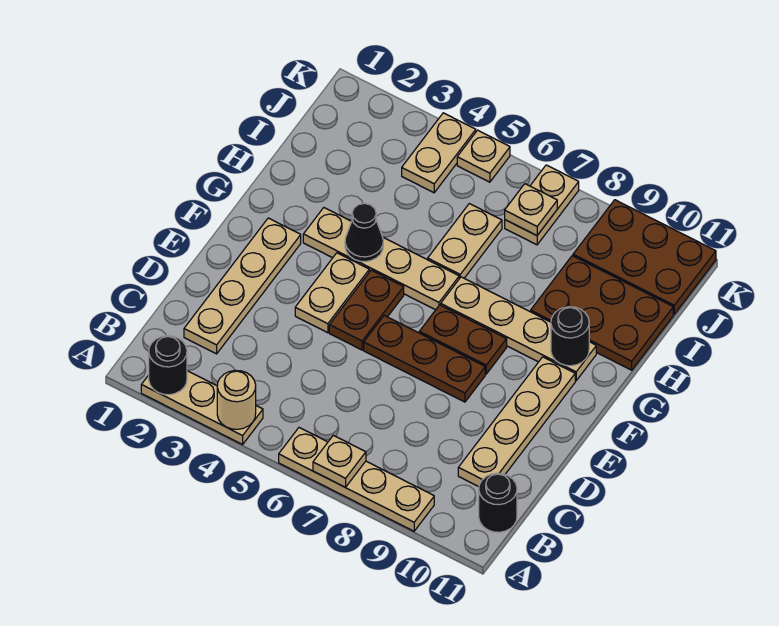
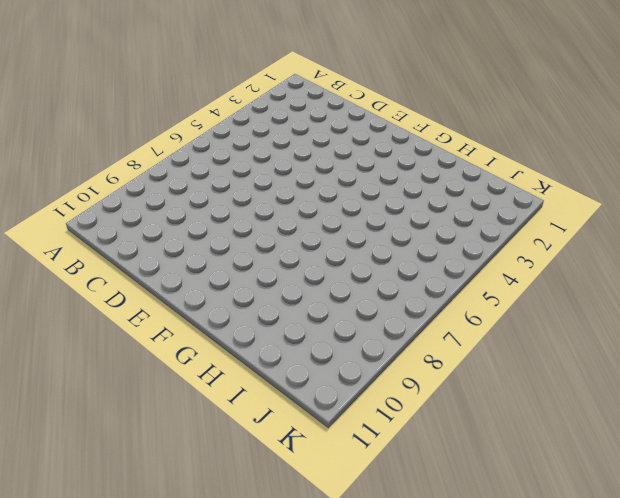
none -> tan plate A2:A4 level 1
none -> tan plate A6:A9 level 1
none -> black round brick B11 level 1

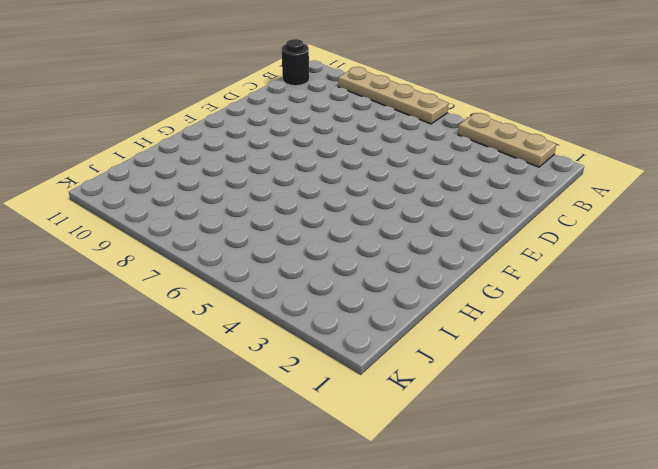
none -> tan plate C2:F2 level 1
none -> tan plate C10:F10 level 1
none -> tan plate E4:F4 level 1

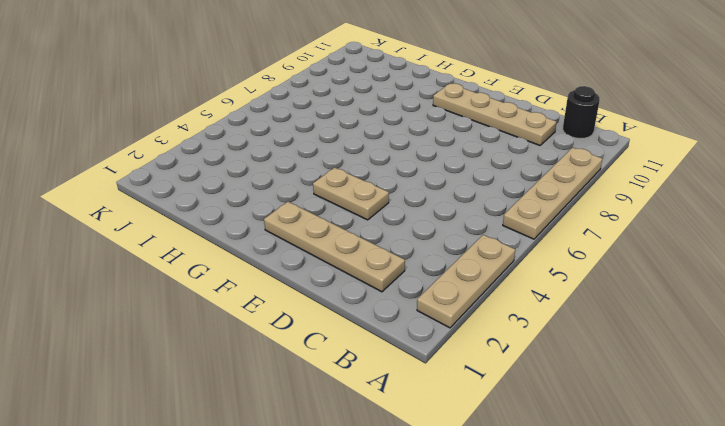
none -> brown plate E5:F5 level 1
none -> brown plate E6:E8 level 1
none -> brown plate F7:F8 level 1

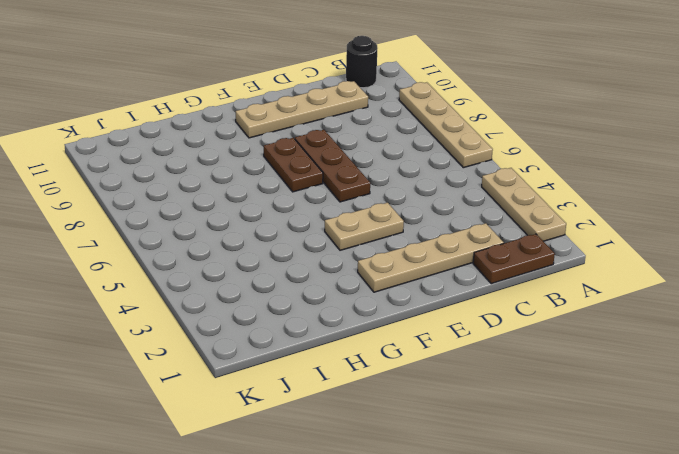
brown plate B1:C1 level 1 -> brown plate E5:F5 level 1
none -> tan plate G3:G6 level 1
none -> tan plate G7:G10 level 1
none -> tan plate H6:I6 level 1

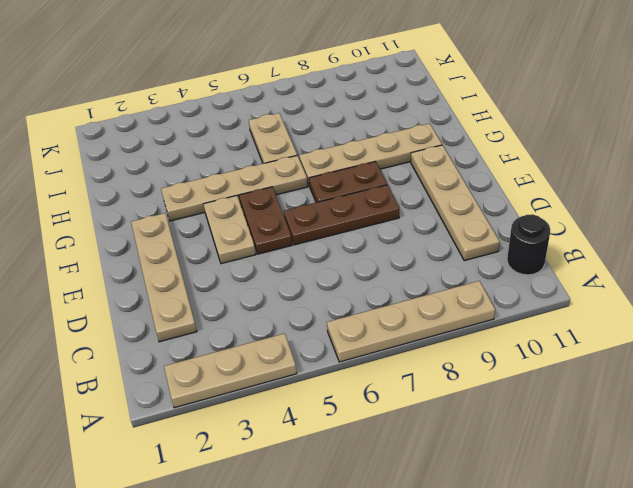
none -> brown plate H9:I11 level 1
none -> tan plate J4:K4 level 1
none -> tan plate J7:K7 level 1

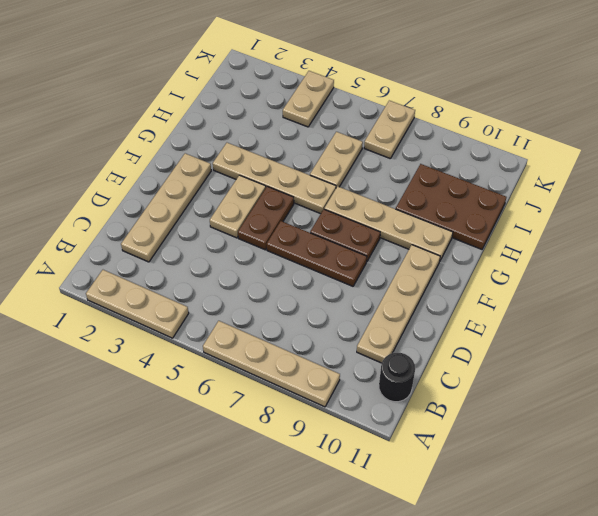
none -> brown plate J9:K11 level 1
none -> tan plate K5 level 1
none -> black round brick A2 level 2

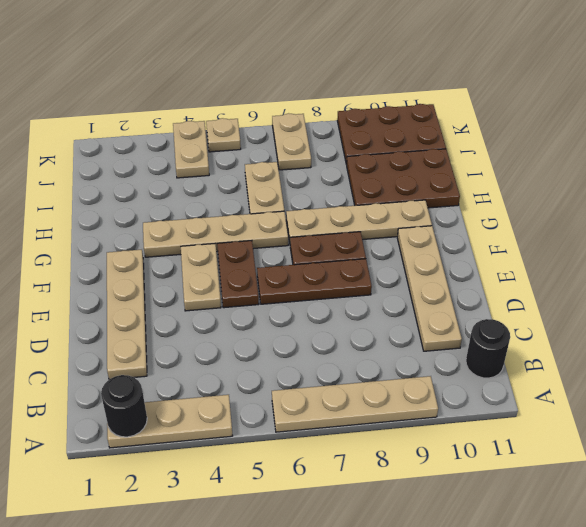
none -> tan round brick A4 level 2
none -> tan plate A7 level 2
none -> black cone G4 level 2

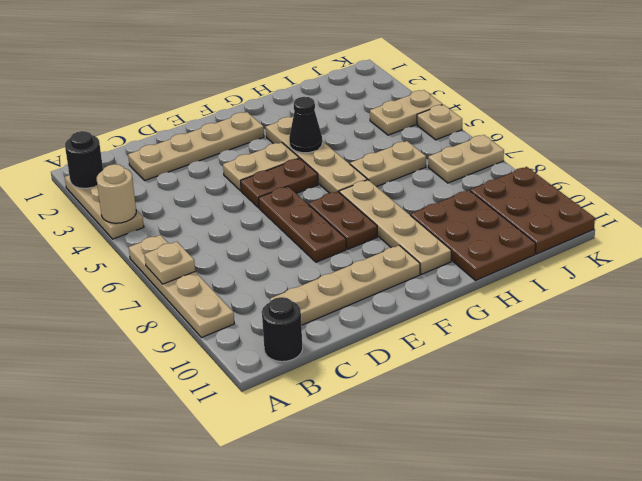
none -> black round brick G10 level 2
none -> tan plate J7 level 2

